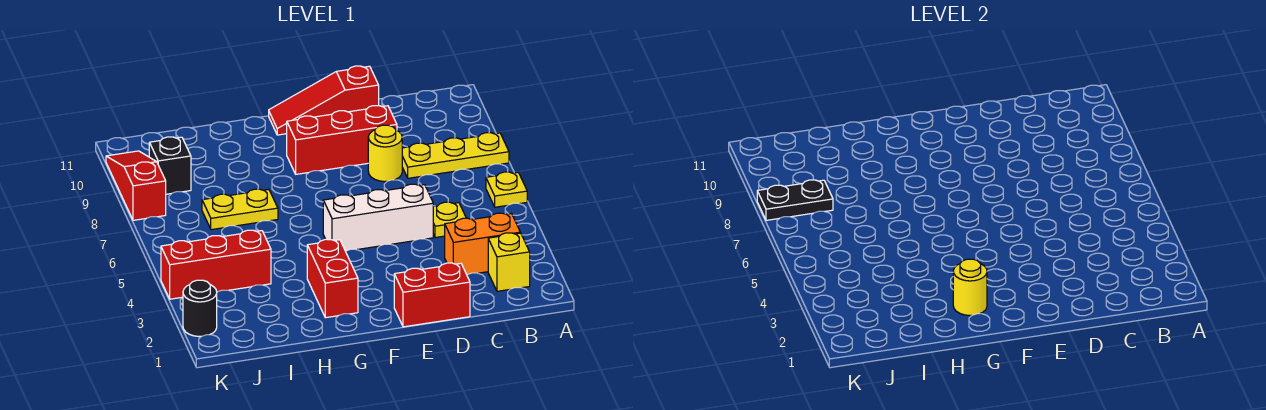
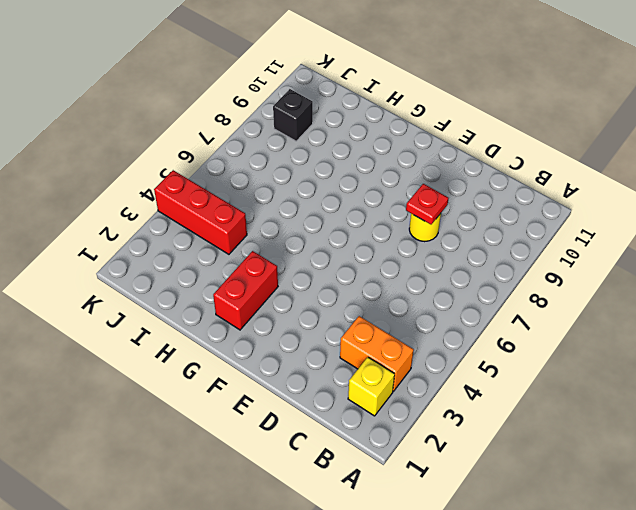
red plate D8 level 2 -> none
none -> yellow plate A6 level 1
none -> yellow plate A8:C8 level 1
none -> yellow plate C5 level 1

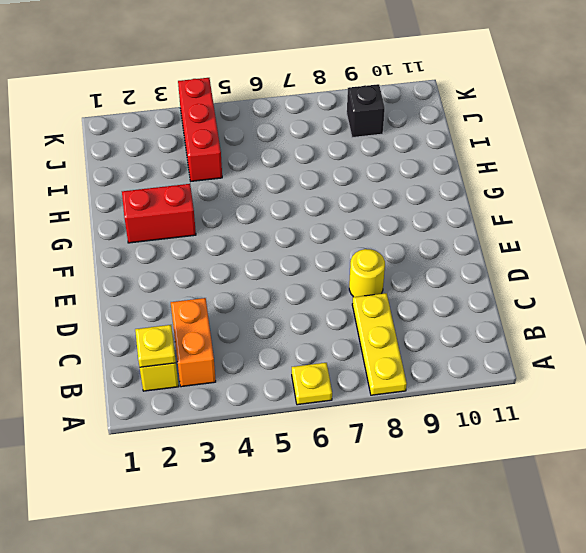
yellow plate B2 level 2 -> yellow plate C5 level 1
none -> red brick D1:E1 level 1
none -> white brick D5:F5 level 1
none -> red brick D9:F9 level 1

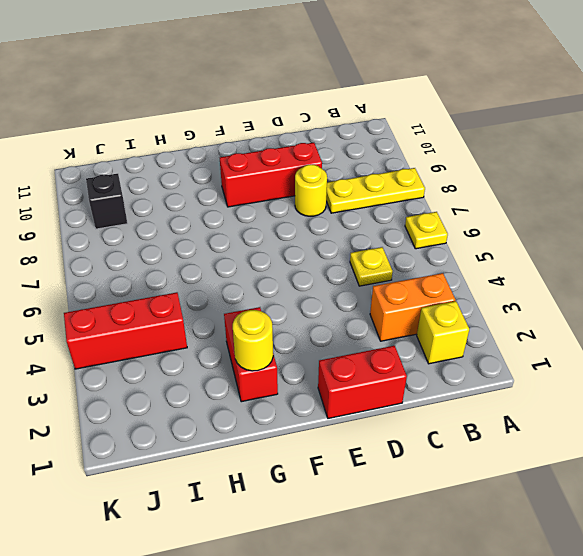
none -> white brick D5:F5 level 1
none -> red slope D11:F11 level 1 top D
none -> yellow plate H7:I7 level 1

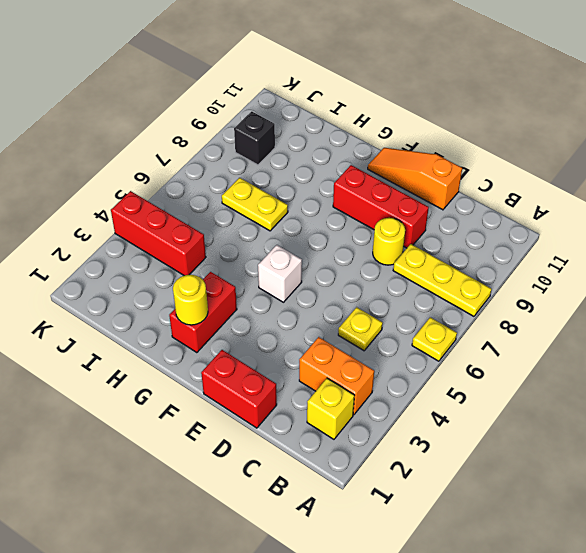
orange slope D11:F11 level 1 top D -> red slope D11:F11 level 1 top D
white brick F5 level 1 -> white brick D5:F5 level 1
none -> black round brick K2 level 1
none -> red slope K8:K10 level 1 top 8
none -> black plate J8:K8 level 2

